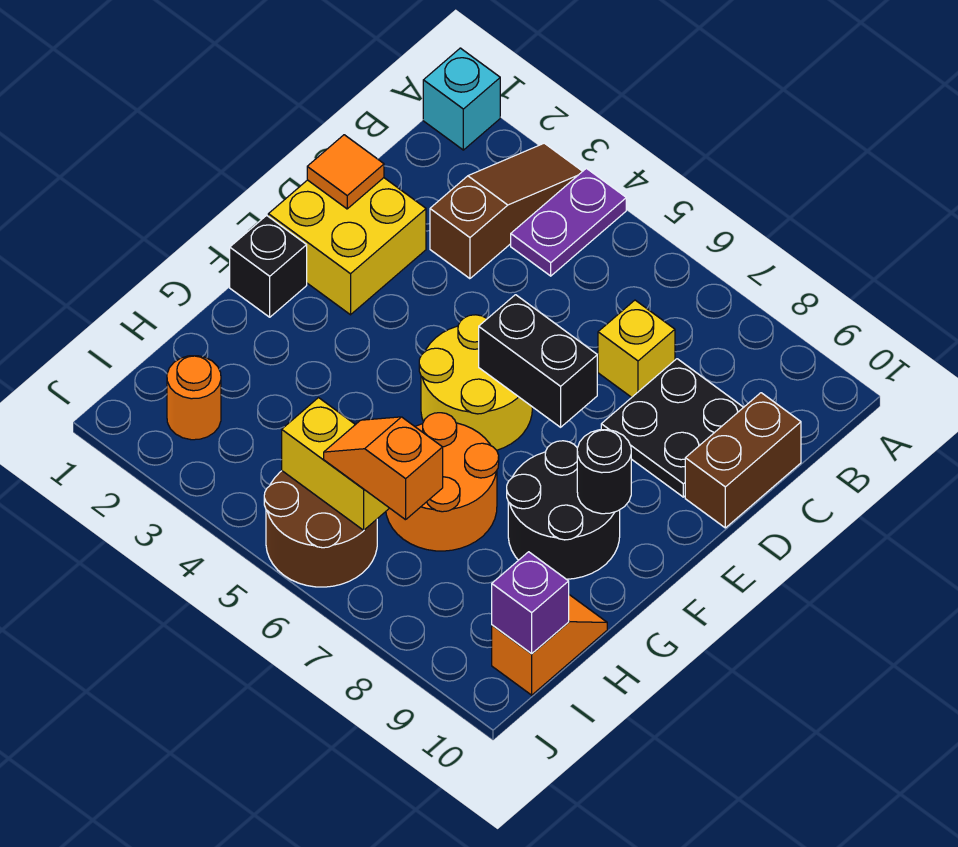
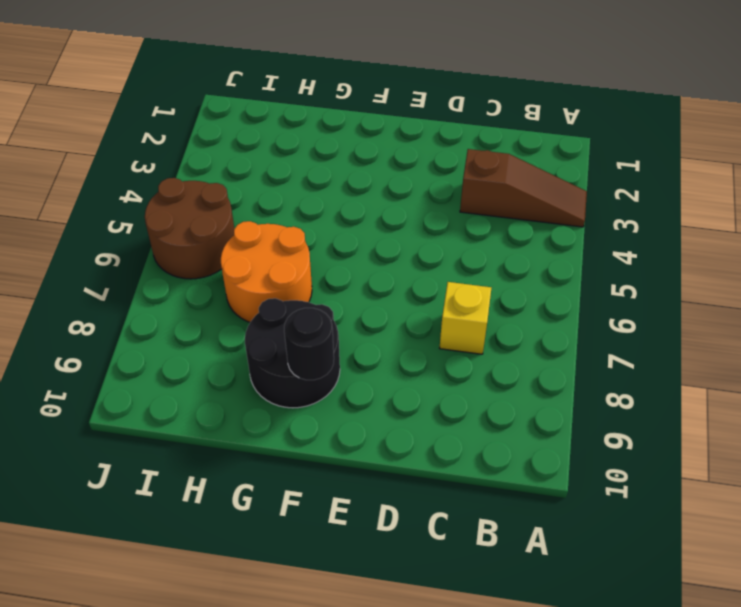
none -> cyan brick A1 level 1
none -> purple plate A4:B4 level 1
none -> black plate C8:D9 level 1

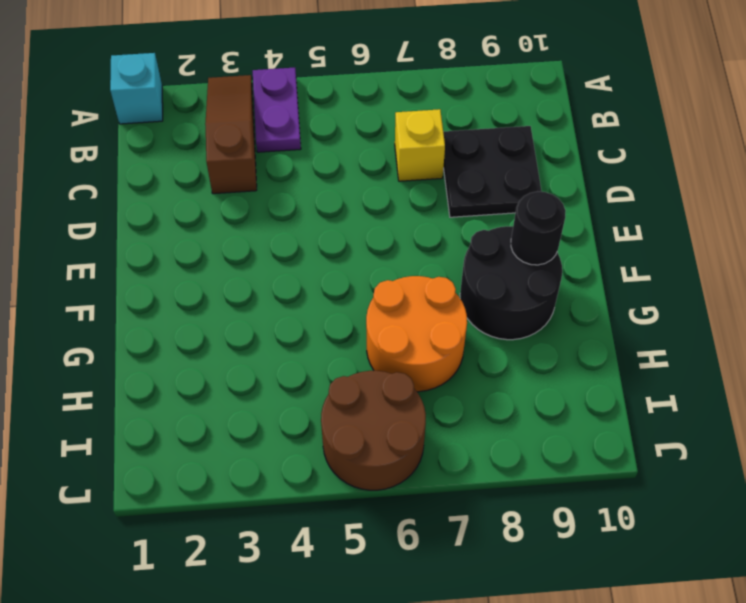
none -> brown brick C10:D10 level 1
none -> yellow brick D1:E2 level 1
none -> yellow round brick E5:F6 level 1

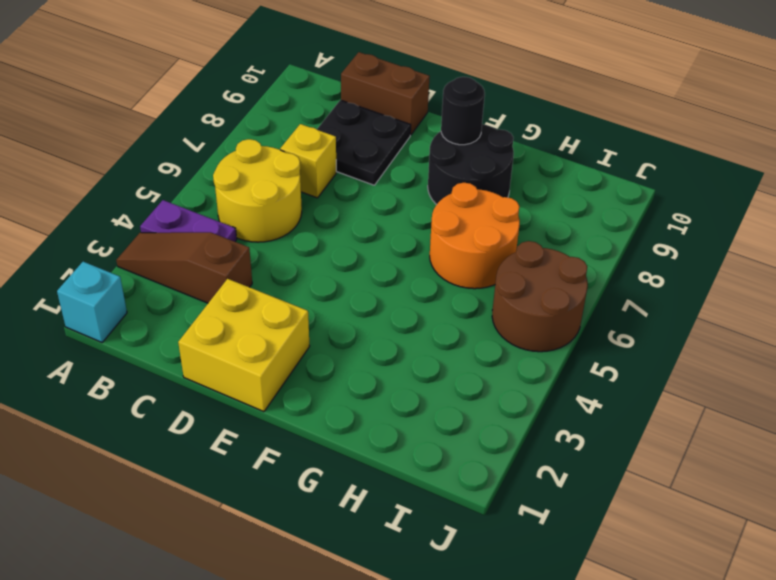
yellow round brick B5:C6 level 1 -> yellow round brick E5:F6 level 1
none -> black brick F1 level 1
none -> orange slope H10:I10 level 1 top I
none -> orange round brick I2 level 1

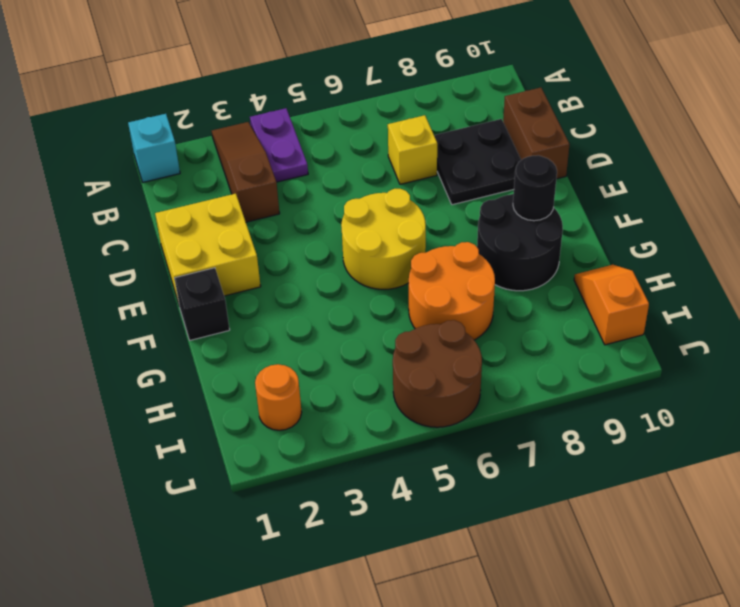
none -> orange tile D1 level 2
none -> black brick E6:E7 level 2
none -> yellow brick I5:I6 level 2

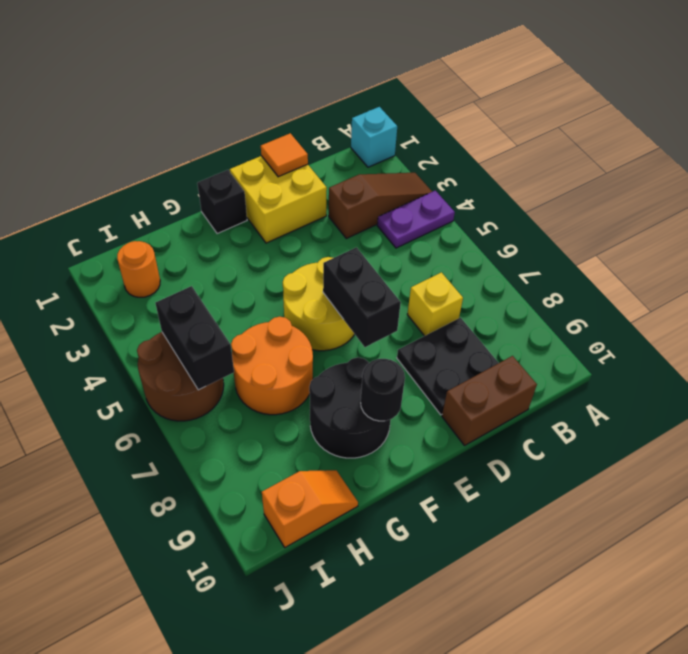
black brick I5:I6 level 2 -> yellow brick I5:I6 level 2
none -> purple brick I10 level 2
none -> orange slope I6:I7 level 3 top 7

